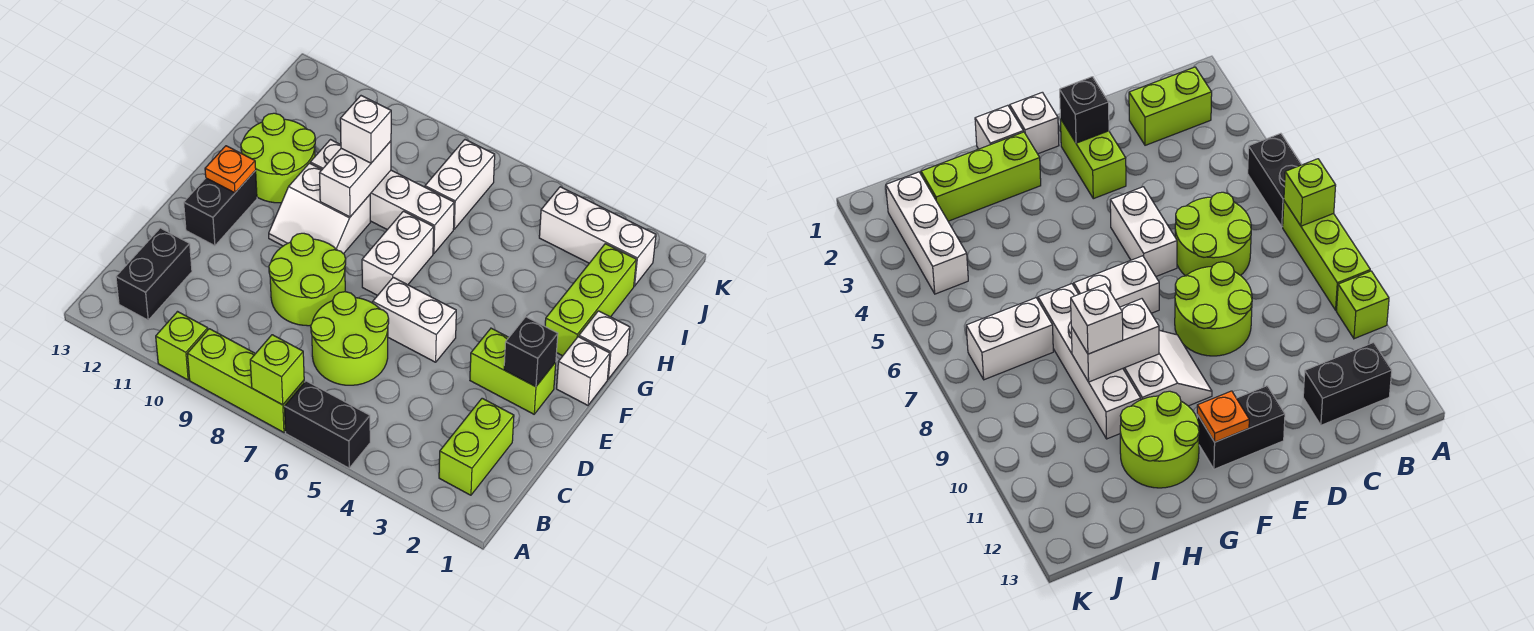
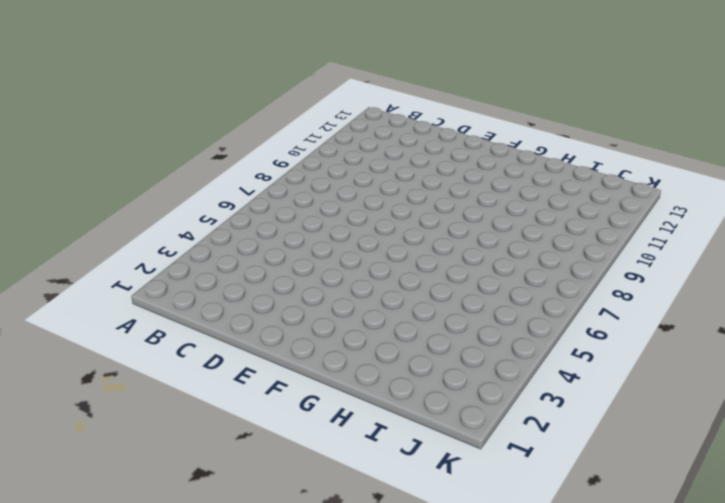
none -> black brick A5:A6 level 1
none -> lime brick A7:A9 level 1
none -> lime brick A10 level 1

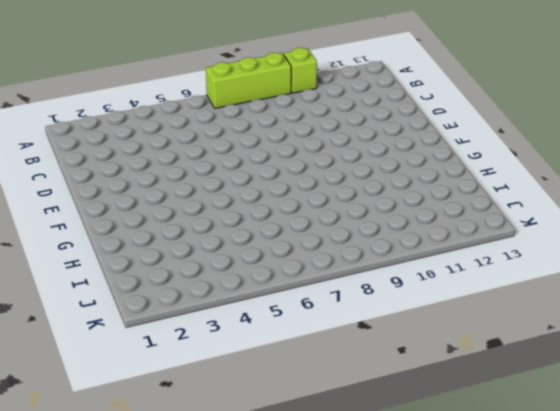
none -> black brick A5:A6 level 1
none -> lime brick B2:C2 level 1
none -> black brick B12:C12 level 1

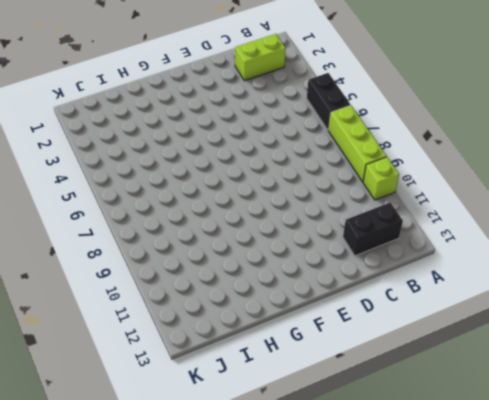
none -> lime round brick C6:D7 level 1
none -> lime round brick D8:E9 level 1
none -> lime brick E2:E3 level 1

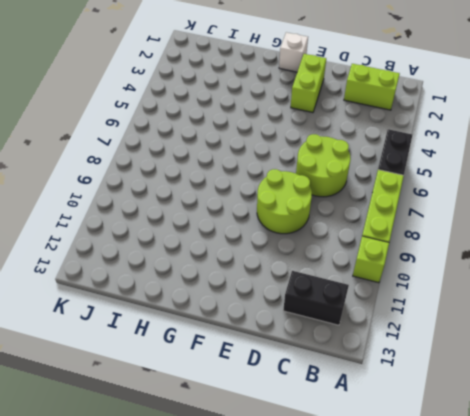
none -> white brick E5:E6 level 1
none -> black brick E12:F12 level 1
none -> white brick F7:G7 level 1

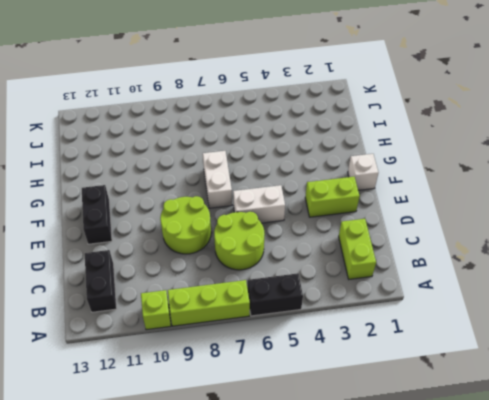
none -> white slope F9:G10 level 1 top G
none -> white brick G1 level 1
none -> lime brick G2:I2 level 1

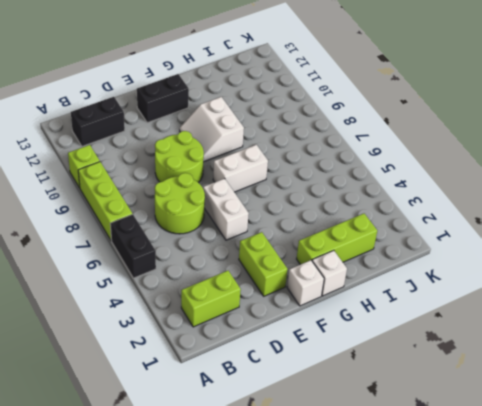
none -> lime round brick G11:H12 level 1
none -> white brick H7:H10 level 1
none -> white brick I7:J7 level 1

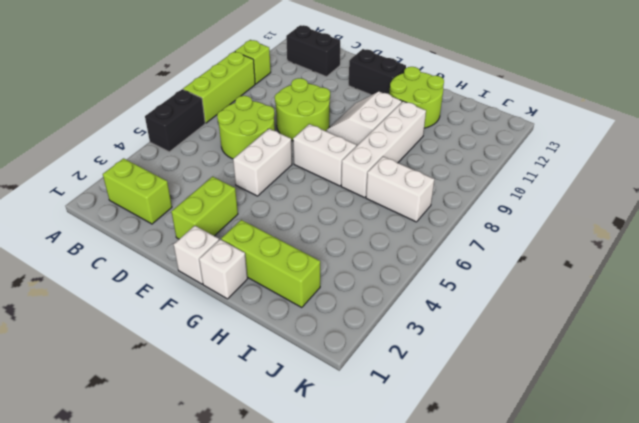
none -> white brick J2:J4 level 1
none -> lime brick A7 level 2
none -> black brick E2 level 2

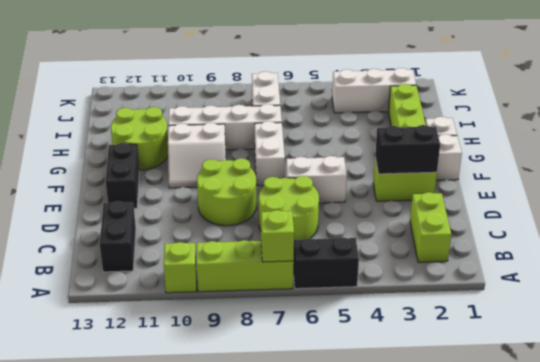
black brick E2:E3 level 2 -> black brick E2 level 2
none -> orange plate F12 level 2
none -> white brick G9:H9 level 2
none -> white brick H9 level 3

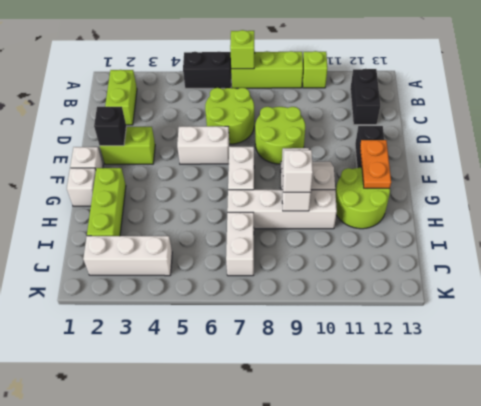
orange plate F12:G12 level 2 -> orange plate F12 level 2

